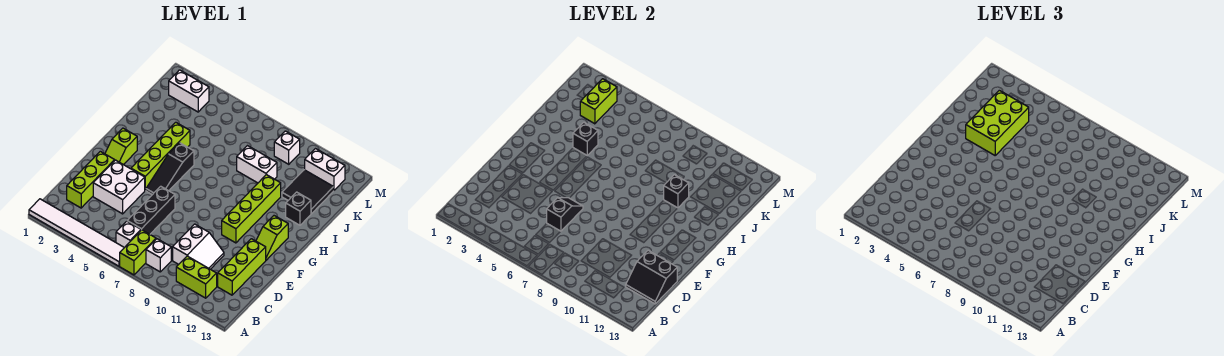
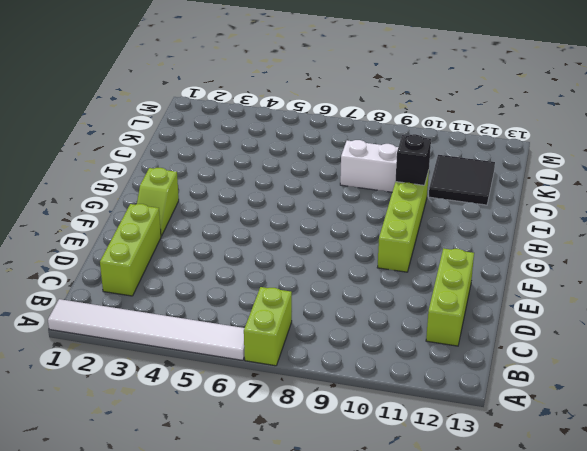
none -> white brick B6 level 1
none -> white brick B8 level 1
none -> lime brick B10:B11 level 1

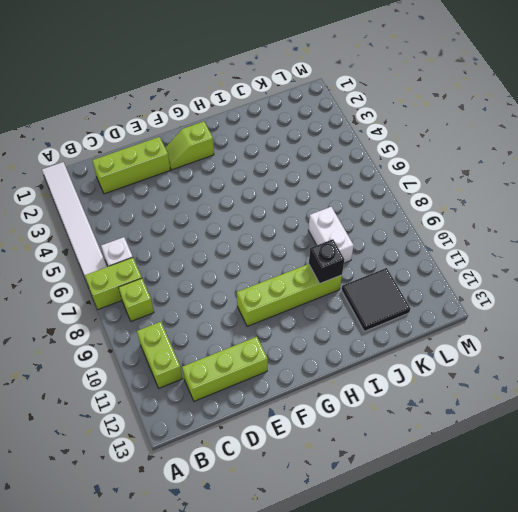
lime brick B8 level 1 -> white brick B8 level 1
none -> black brick C6:E6 level 1
none -> white slope C9:D10 level 1 top 9
none -> white brick D3:E4 level 1

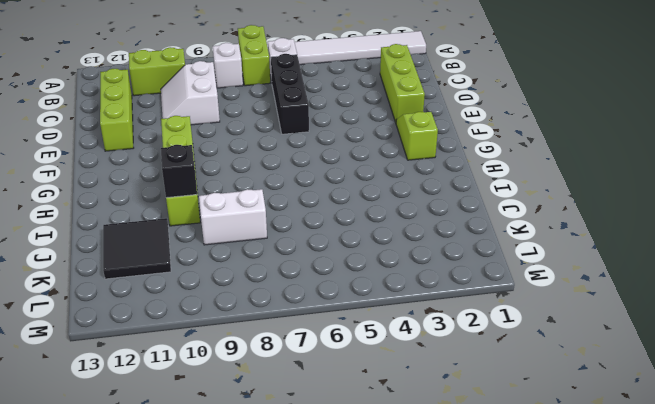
none -> white brick D3:E4 level 1
none -> lime brick F4:I4 level 1
none -> black slope F5:H5 level 1 top H

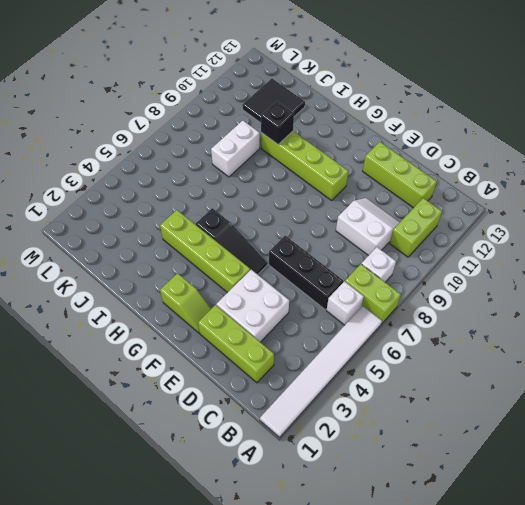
none -> lime slope F12:G12 level 1 top G
none -> black brick I12 level 1
none -> white brick L2:L3 level 1

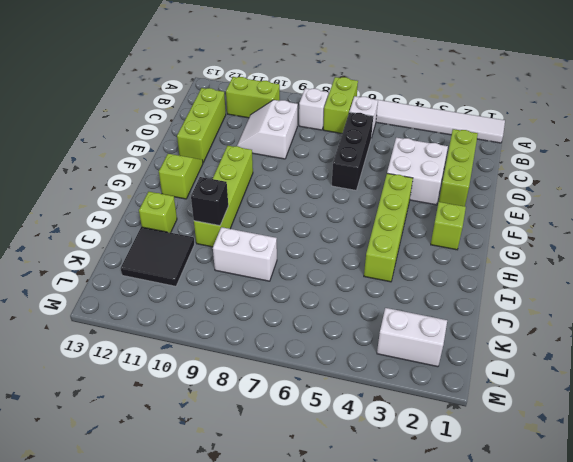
lime brick I12 level 1 -> black brick I12 level 1
none -> black slope F5:H5 level 1 top H
none -> white brick L9 level 1
none -> white brick L11:L12 level 1

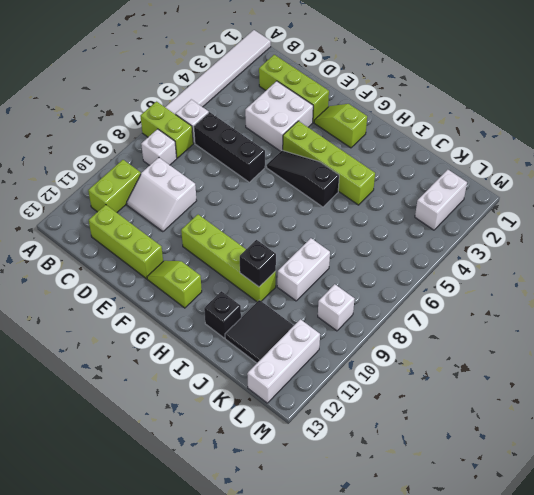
white brick L11:L13 level 1 -> white brick L11:L12 level 1
none -> black slope C12:D13 level 2 top D
none -> black slope D6:E6 level 2 top D
none -> black brick I4 level 2

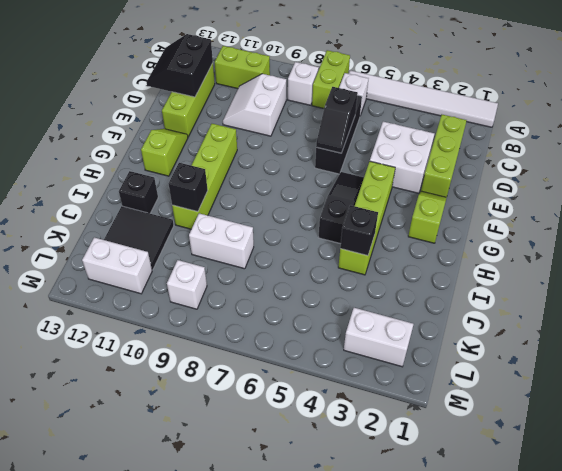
black slope C12:D13 level 2 top 12 -> black slope C12:D13 level 2 top D
none -> lime brick K3:L3 level 2
none -> lime brick I3:K4 level 3

